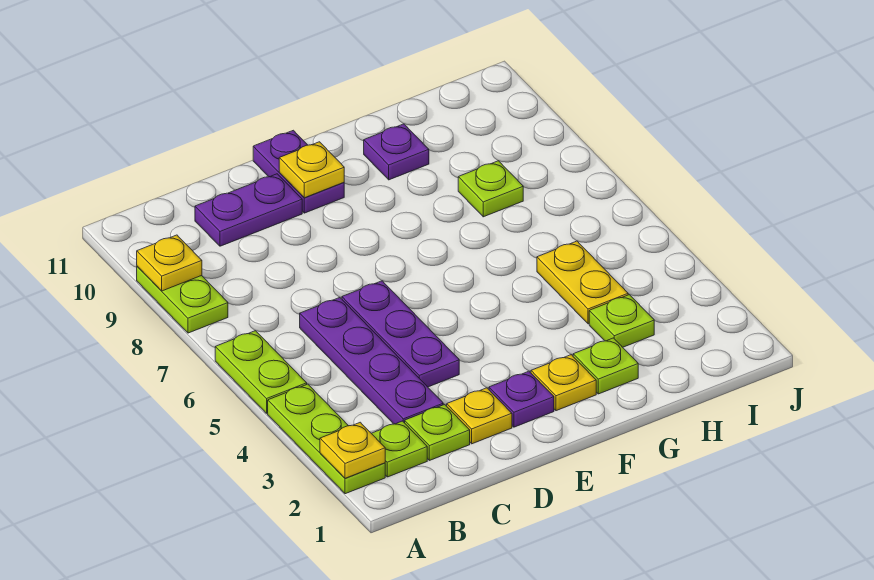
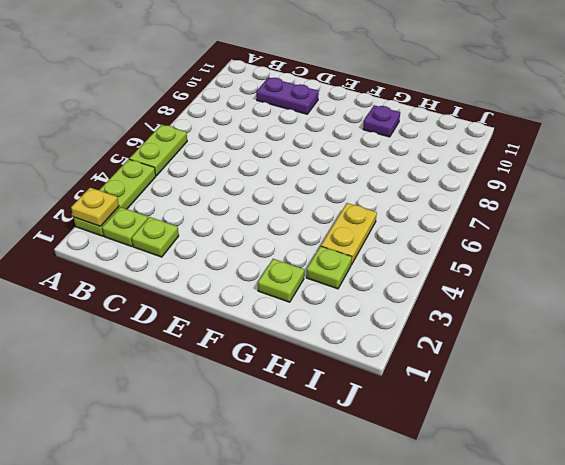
none -> lime plate A8:A9 level 1
none -> purple plate C3:C6 level 1
none -> yellow plate D2 level 1

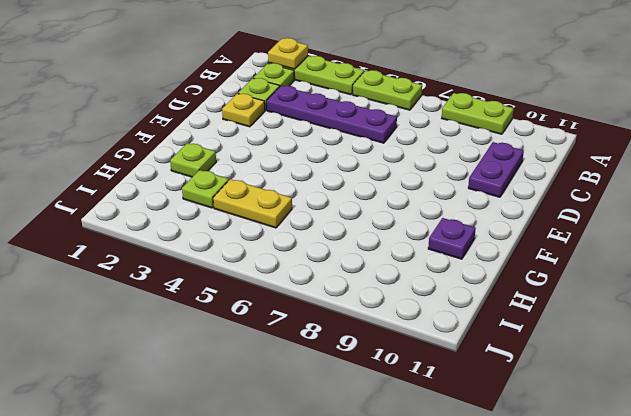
none -> purple plate D4:D6 level 1
none -> purple plate E2 level 1
none -> purple plate E10:E11 level 1

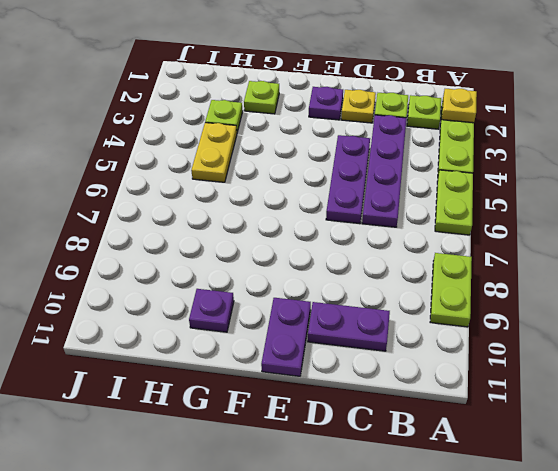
none -> yellow plate F2 level 1
none -> lime plate H8 level 1
none -> yellow plate A9 level 2

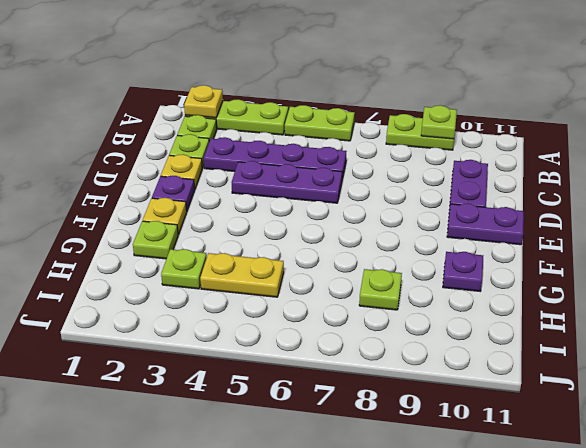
lime plate A9 level 2 -> yellow plate A9 level 2
none -> yellow plate E10 level 2

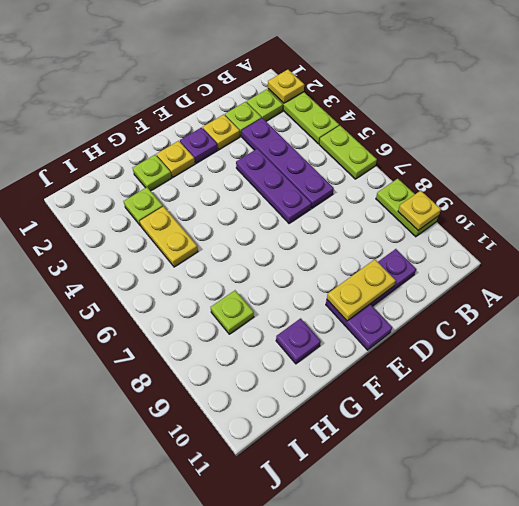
yellow plate D10:E10 level 2 -> yellow plate E10 level 2

